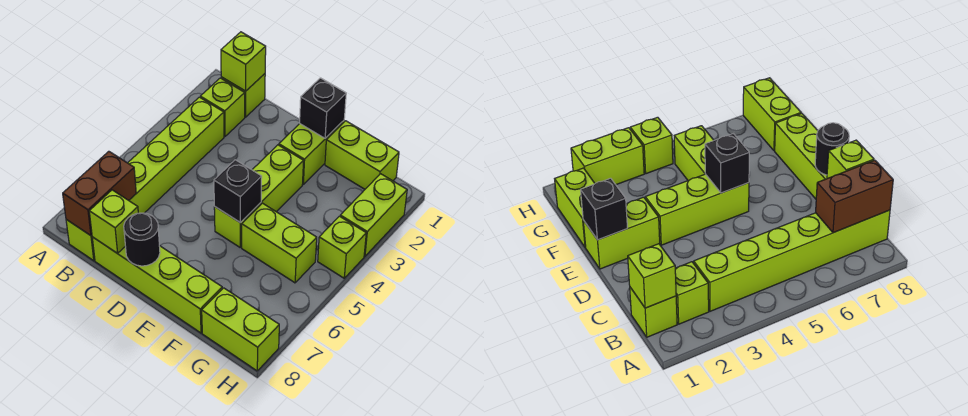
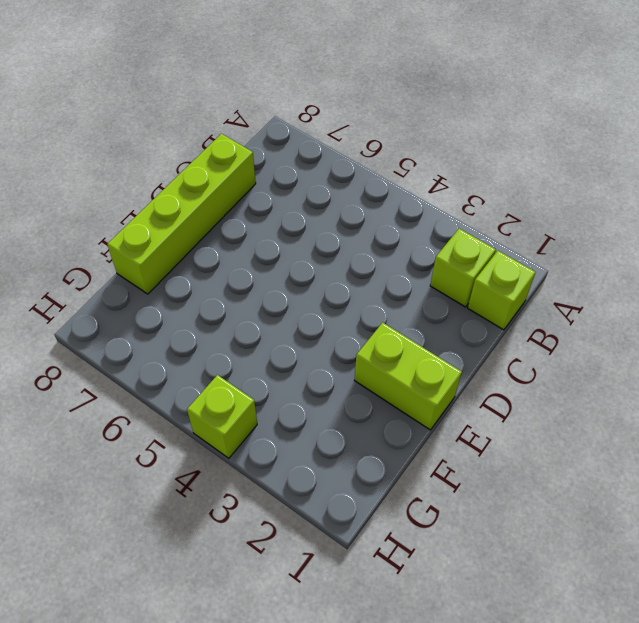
none -> lime brick B3:B8 level 1
none -> lime brick E3:E5 level 1
none -> lime brick F1:G1 level 1

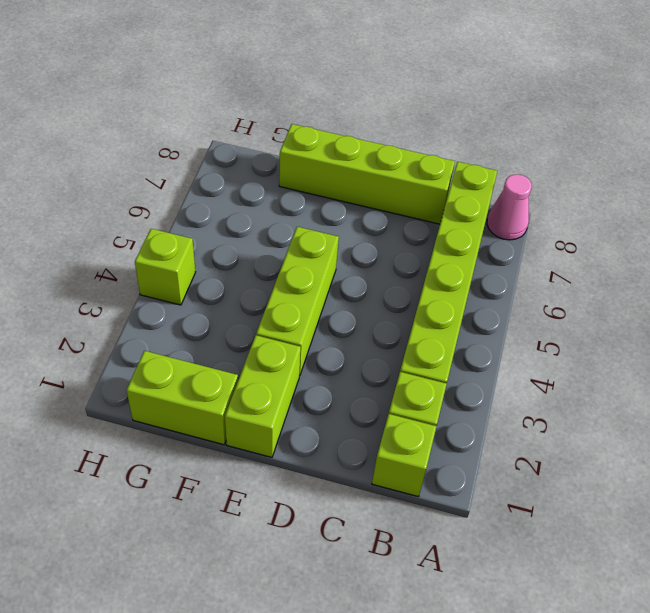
pink cone A8 level 1 -> none
none -> lime brick F5:G5 level 1
none -> lime brick G8:H8 level 1
none -> lime brick H2:H3 level 1

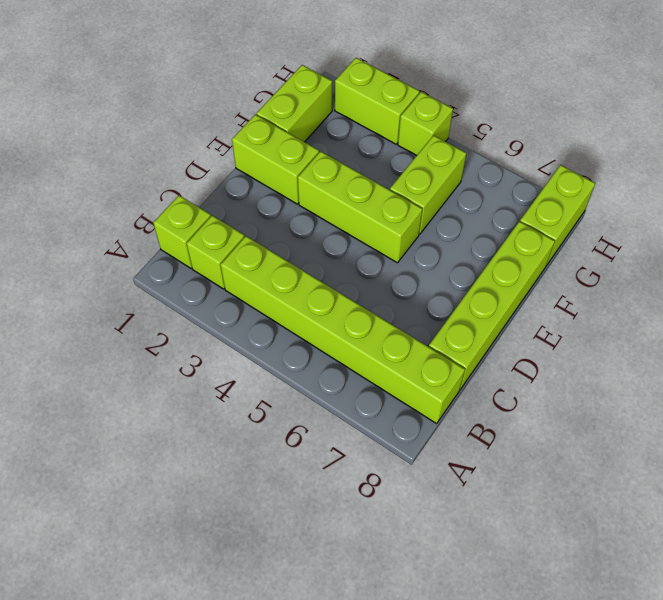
none -> lime brick B1 level 2
none -> brown brick B7:B8 level 2
none -> lime brick C8 level 2

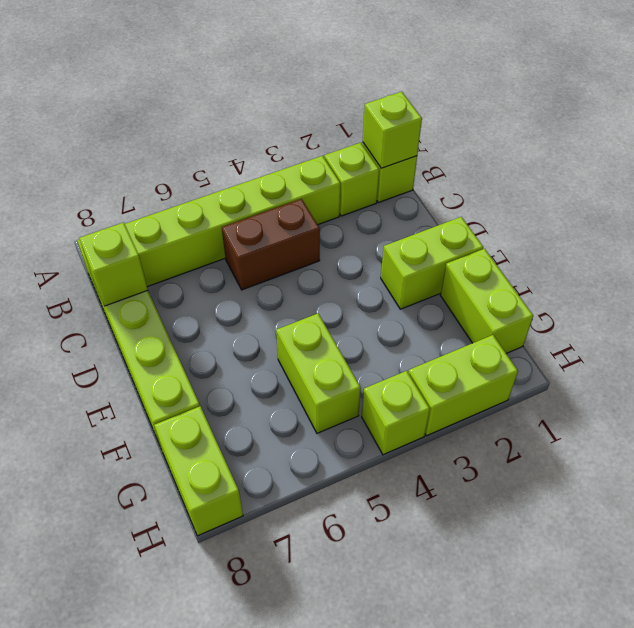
brown brick C4:C5 level 1 -> brown brick B7:B8 level 2
none -> lime brick E3:E5 level 1
none -> black round brick D8 level 2
none -> black brick E1 level 2

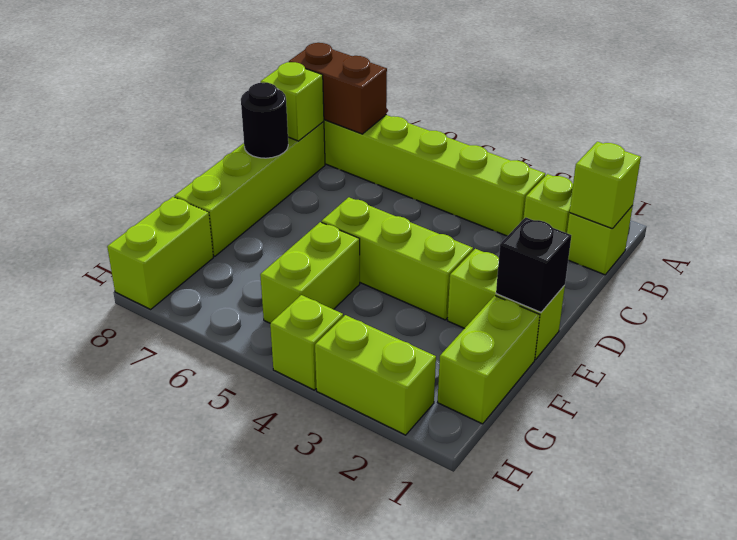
none -> black brick E5 level 2

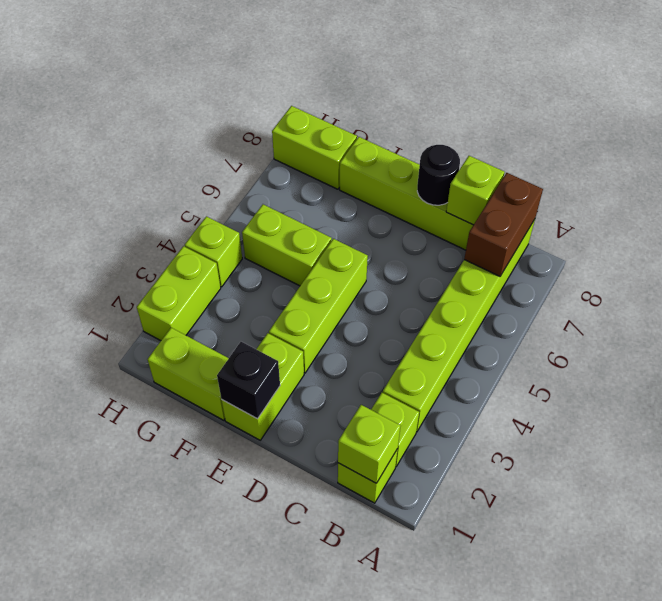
none -> black brick E5 level 2

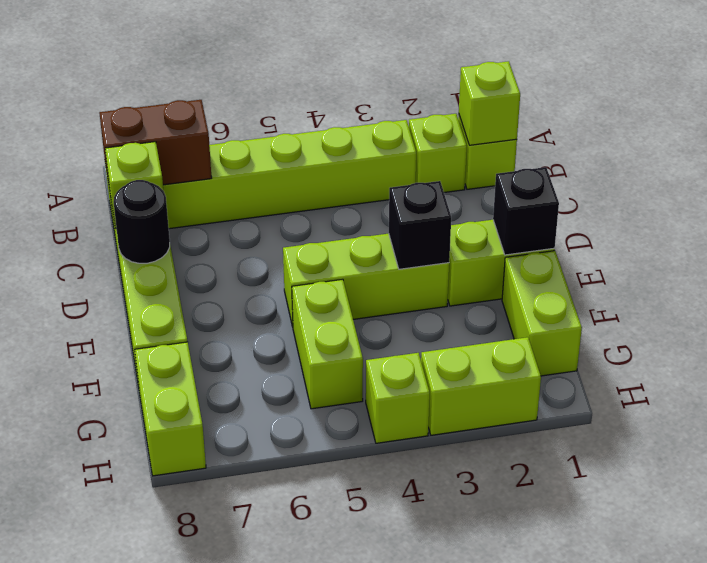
black brick E3 level 2 -> black brick E5 level 2

